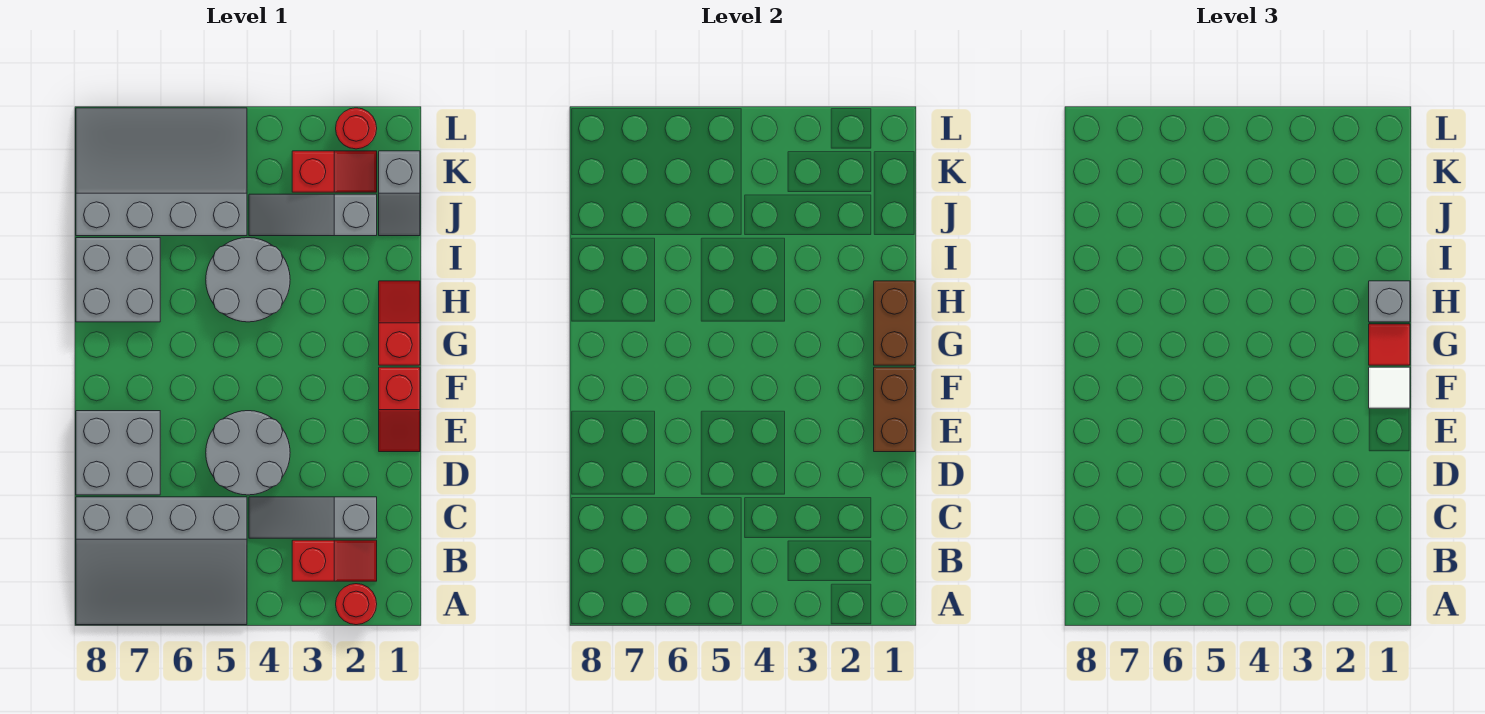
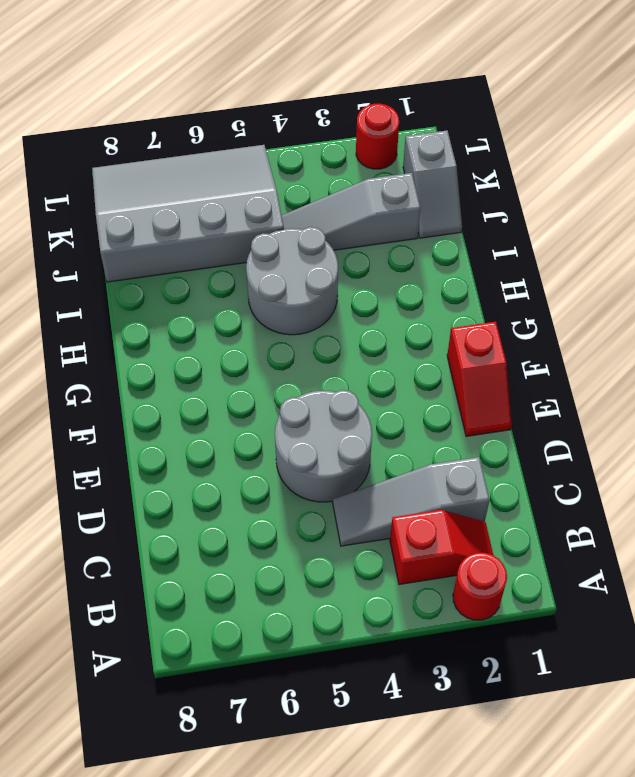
none -> grey slope A5:C8 level 1 top C
none -> grey brick D7:E8 level 1
none -> red slope G1:H1 level 1 top G

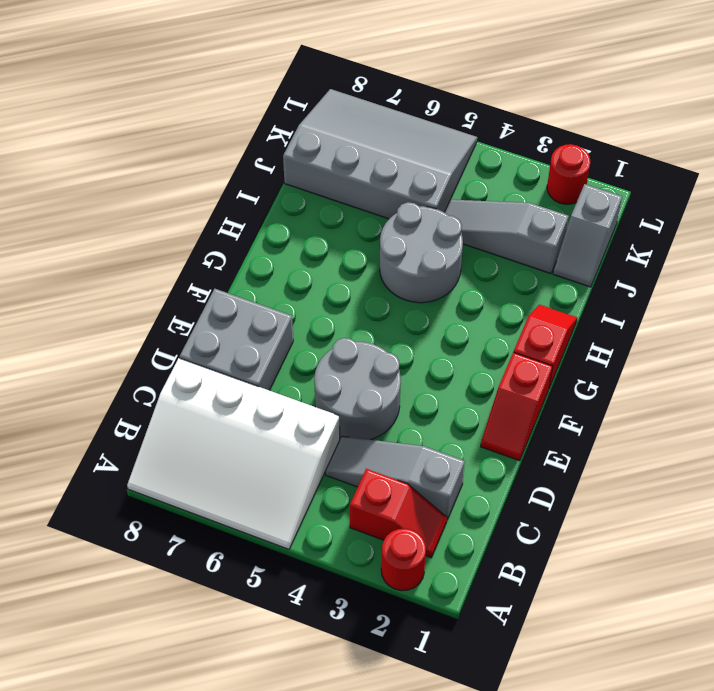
white slope A5:C8 level 1 top C -> grey slope A5:C8 level 1 top C
none -> grey brick H7:I8 level 1
none -> red slope K2:K3 level 1 top 3
none -> brown brick E1:F1 level 2

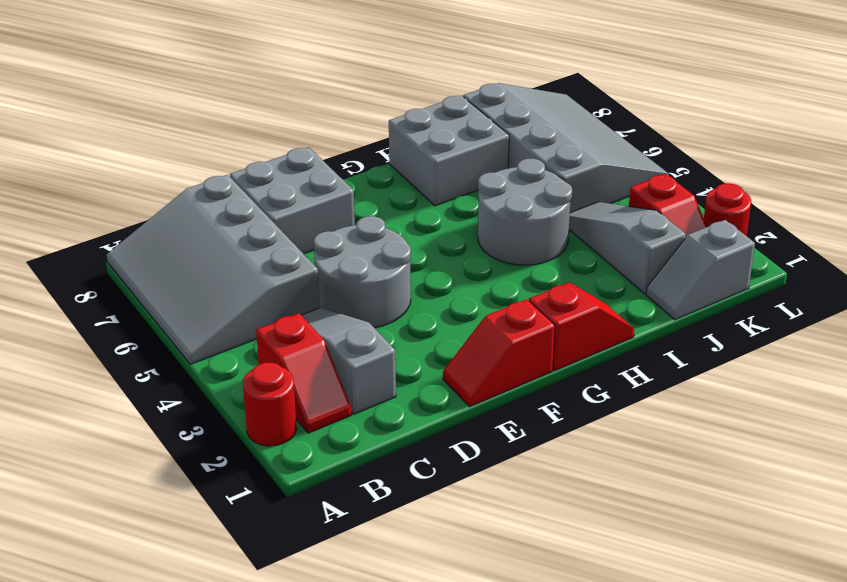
none -> brown brick E1:F1 level 2
none -> brown brick G1:H1 level 2
none -> white tile F1 level 3

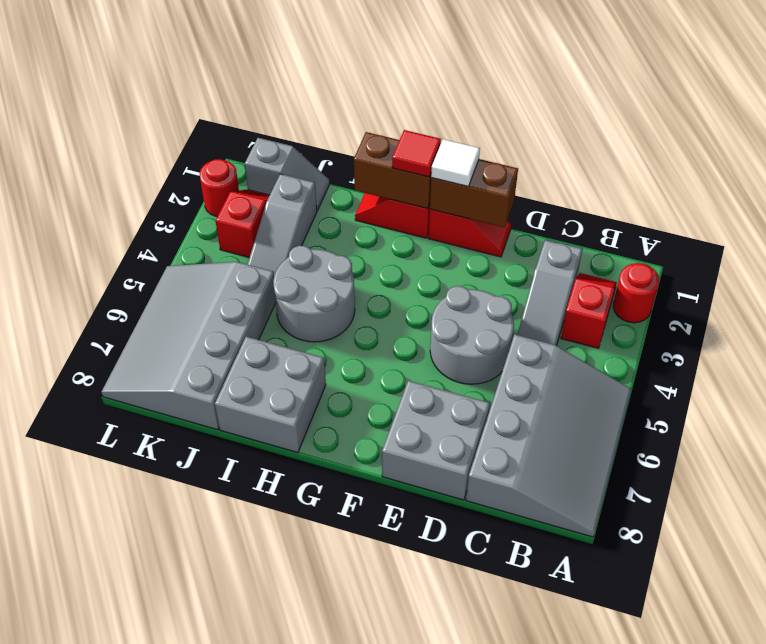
none -> grey brick H1 level 3

